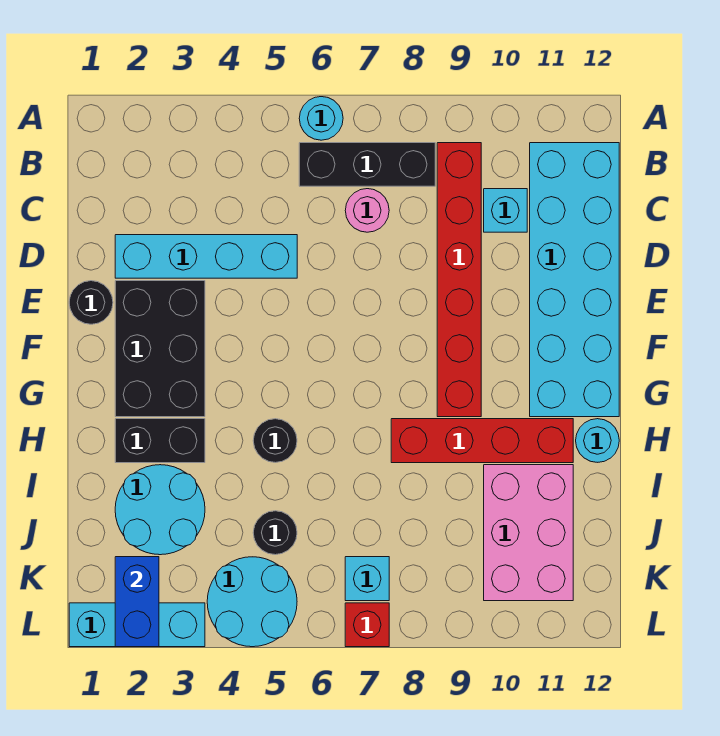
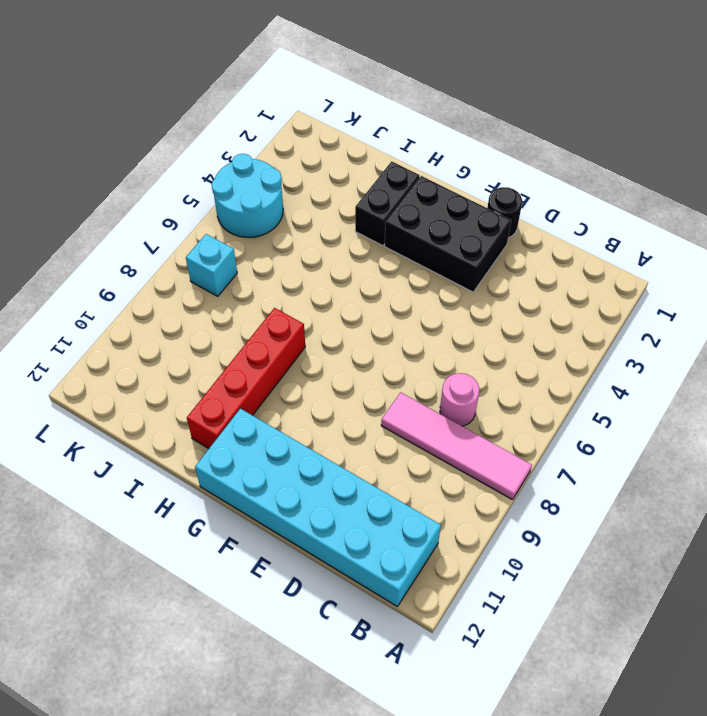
pink tile A8:D8 level 1 -> black brick B6:B8 level 1
none -> cyan round brick A6 level 1
none -> red brick B9:G9 level 1
none -> cyan brick C10 level 1

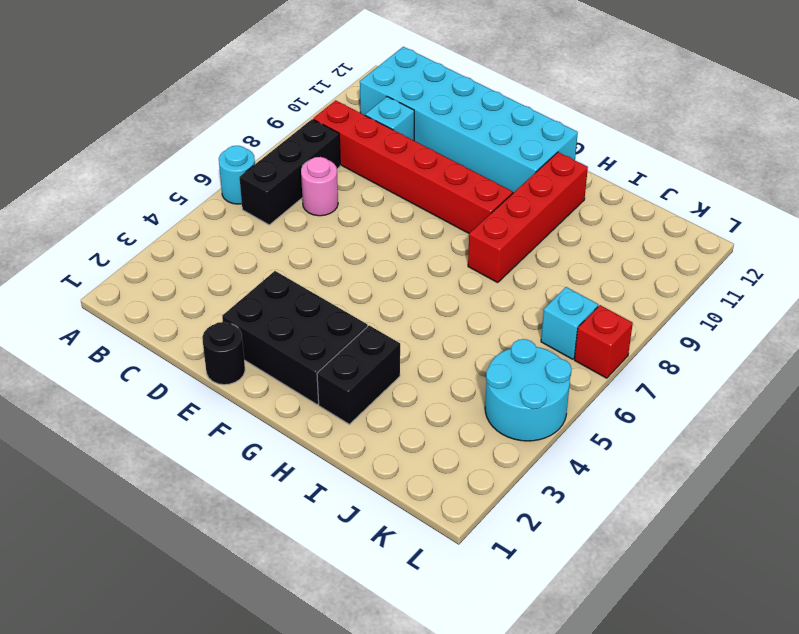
none -> cyan brick D2:D5 level 1
none -> black round brick H5 level 1
none -> cyan round brick H12 level 1

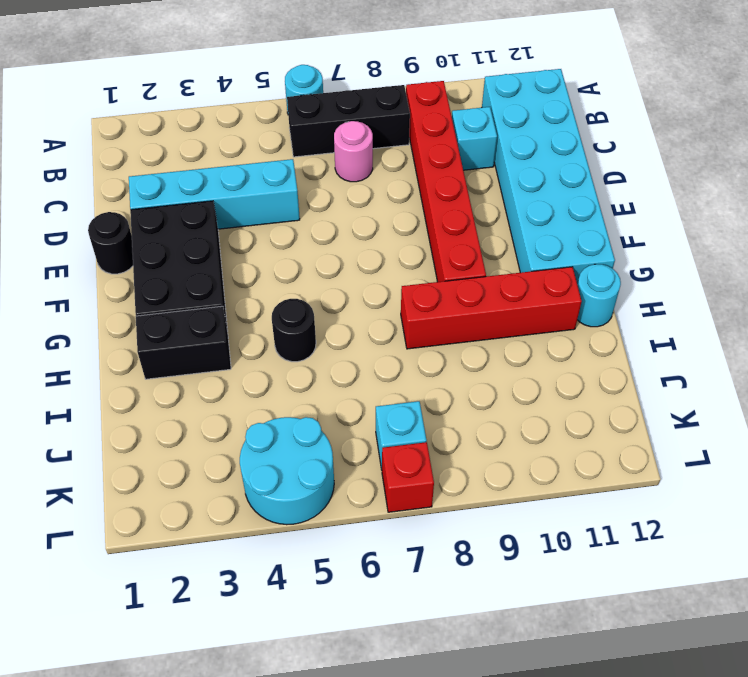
none -> cyan round brick I2:J3 level 1
none -> pink brick I10:K11 level 1
none -> black round brick J5 level 1

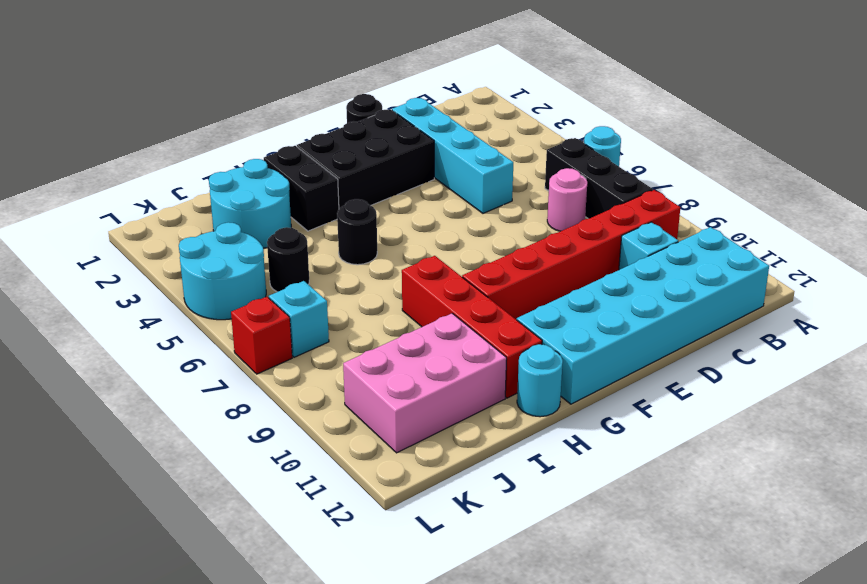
none -> cyan brick L1:L3 level 1
none -> blue brick K2:L2 level 2

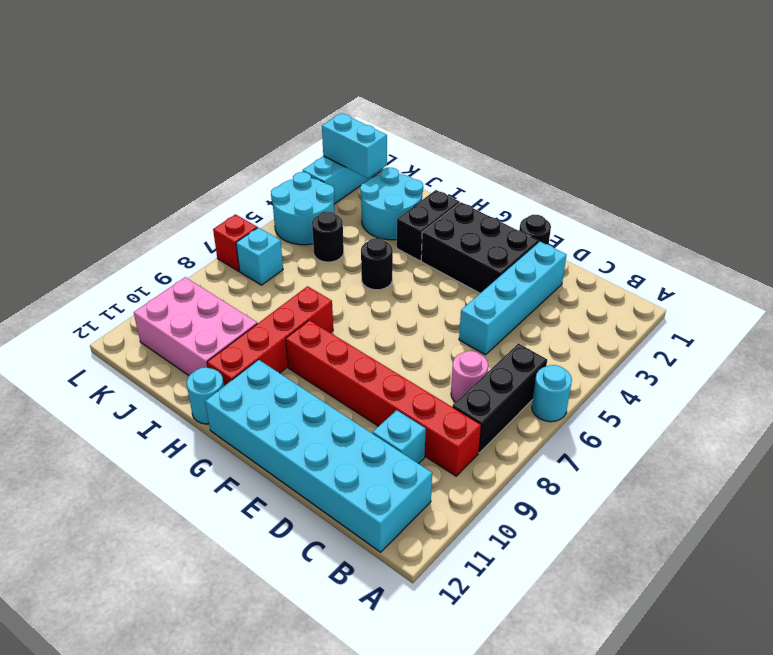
cyan brick K2:L2 level 2 -> blue brick K2:L2 level 2

